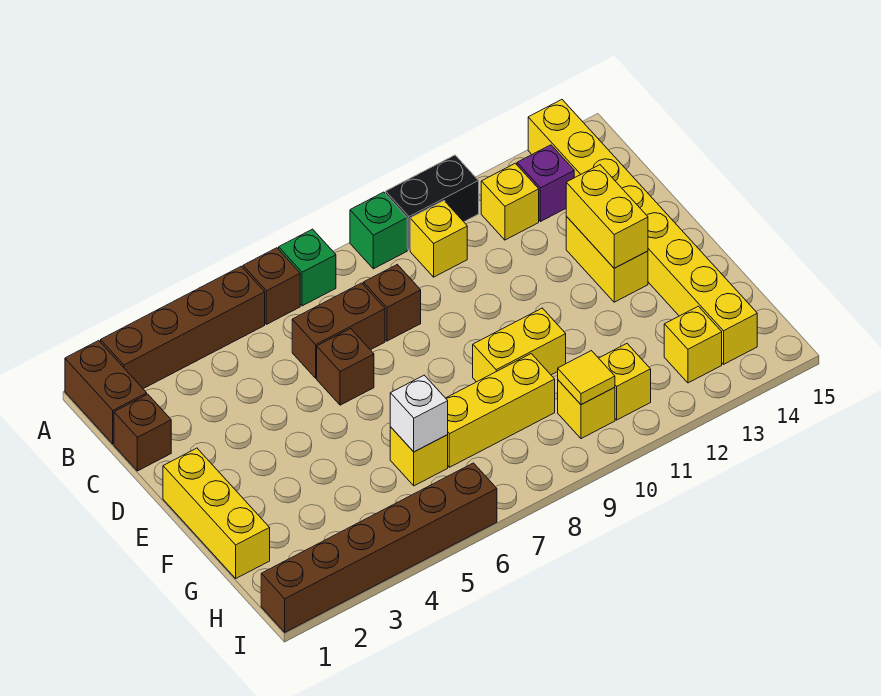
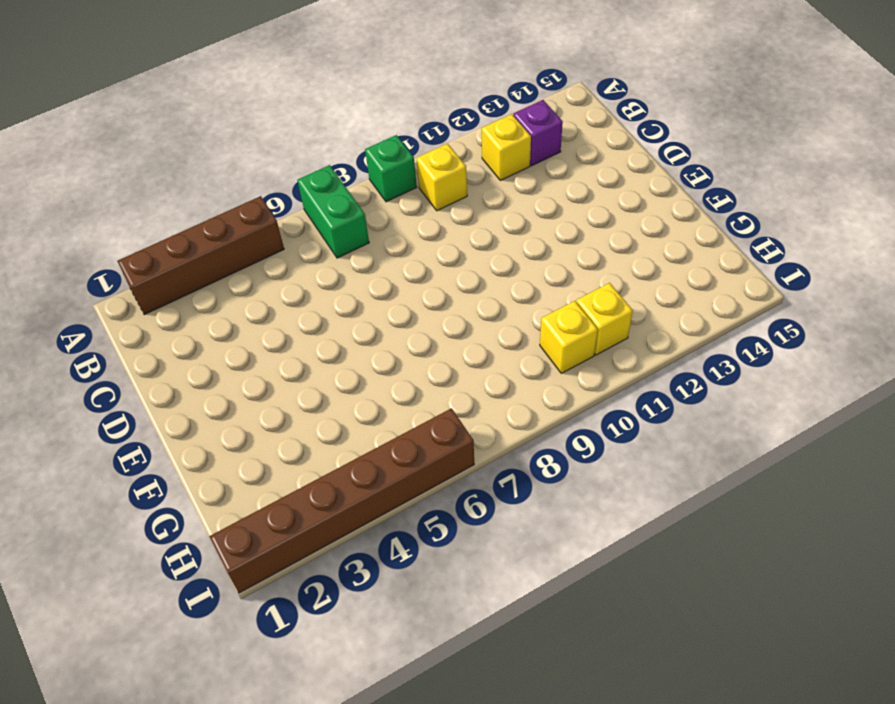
green brick A7:B7 level 1 -> green brick A7 level 1
none -> brown brick A1:B1 level 1
none -> brown brick A6 level 1
none -> black brick A10:A11 level 1

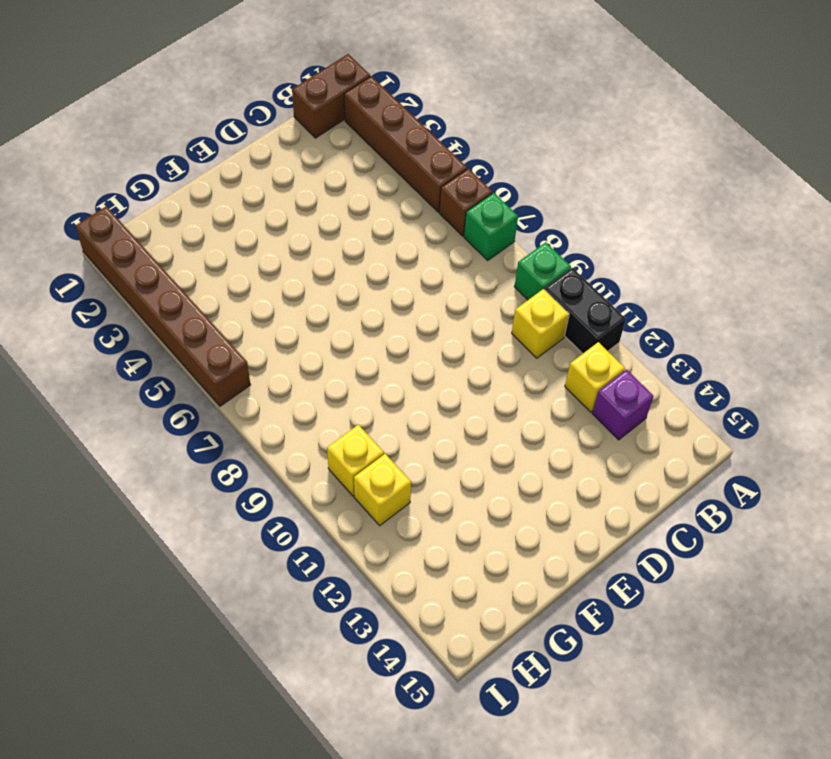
none -> yellow brick A14:H14 level 1
none -> brown brick C1 level 1
none -> brown brick C6:C7 level 1

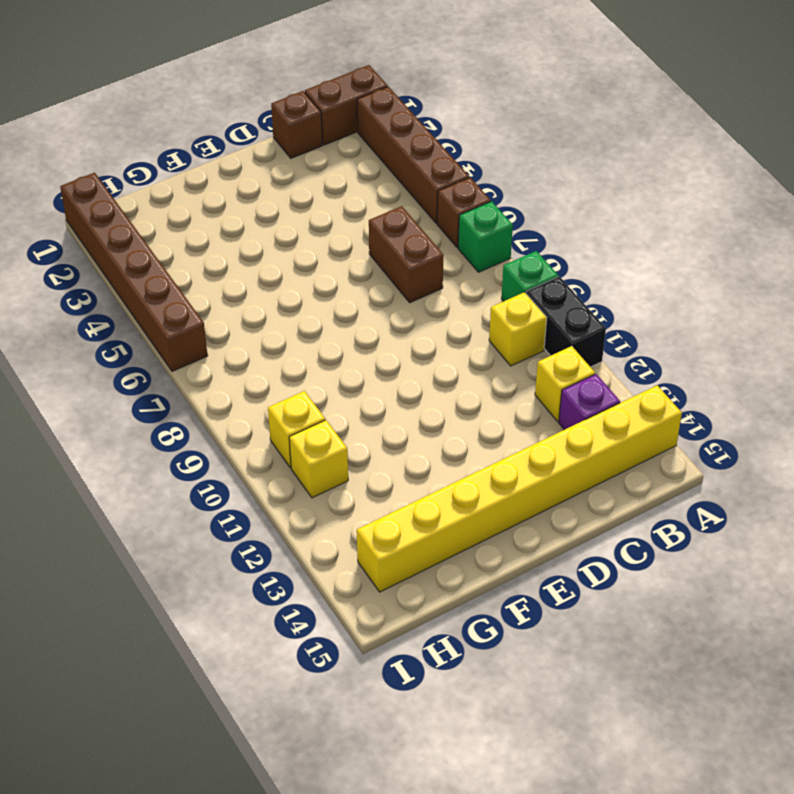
none -> brown brick C8 level 1
none -> brown brick D6 level 1
none -> yellow brick D13:E13 level 1

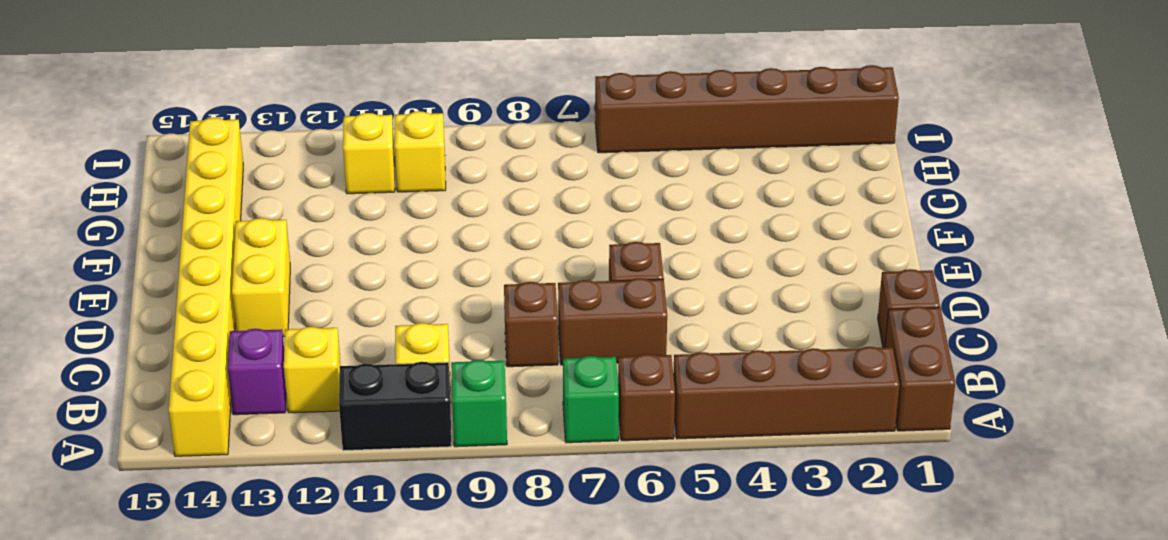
none -> yellow brick E1:G1 level 1
none -> yellow brick F9:F10 level 1
none -> yellow brick G6 level 1

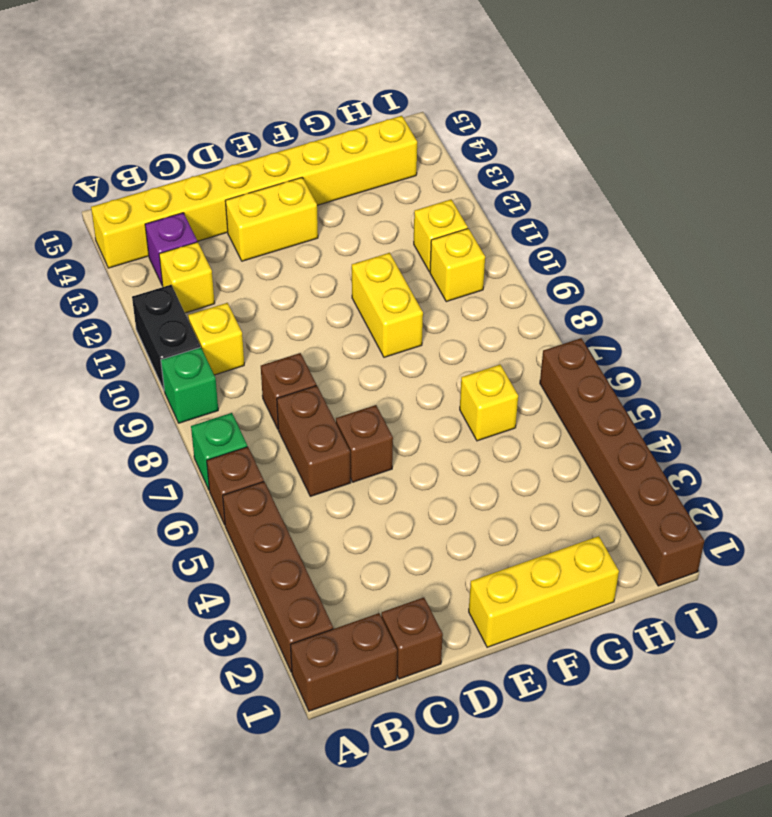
none -> yellow brick G7:G9 level 1
none -> yellow brick H13 level 1
none -> yellow brick D13:E13 level 2

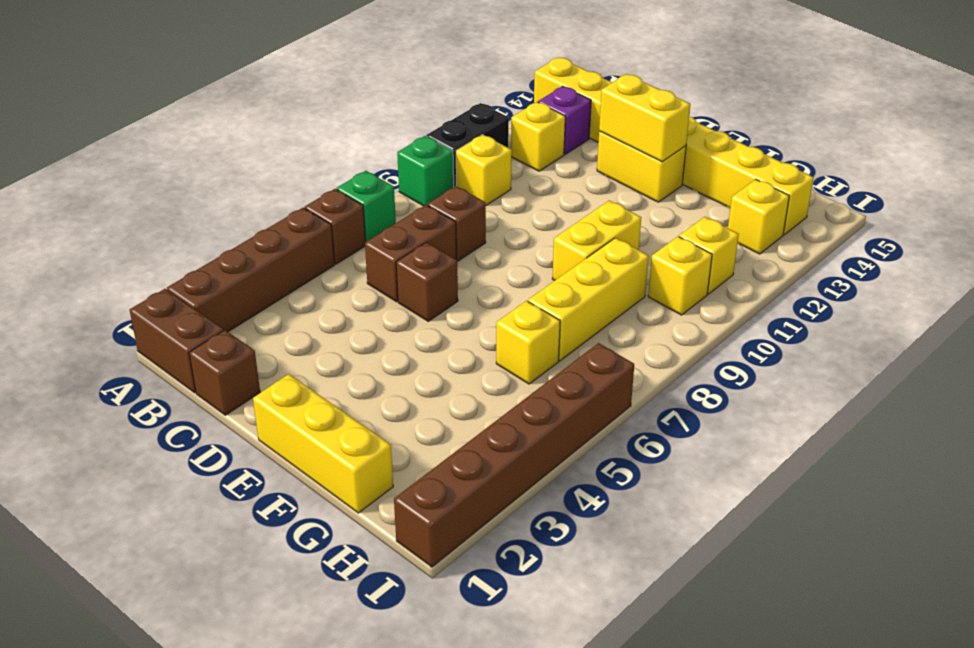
none -> white brick G6 level 2
none -> yellow tile H10 level 2

